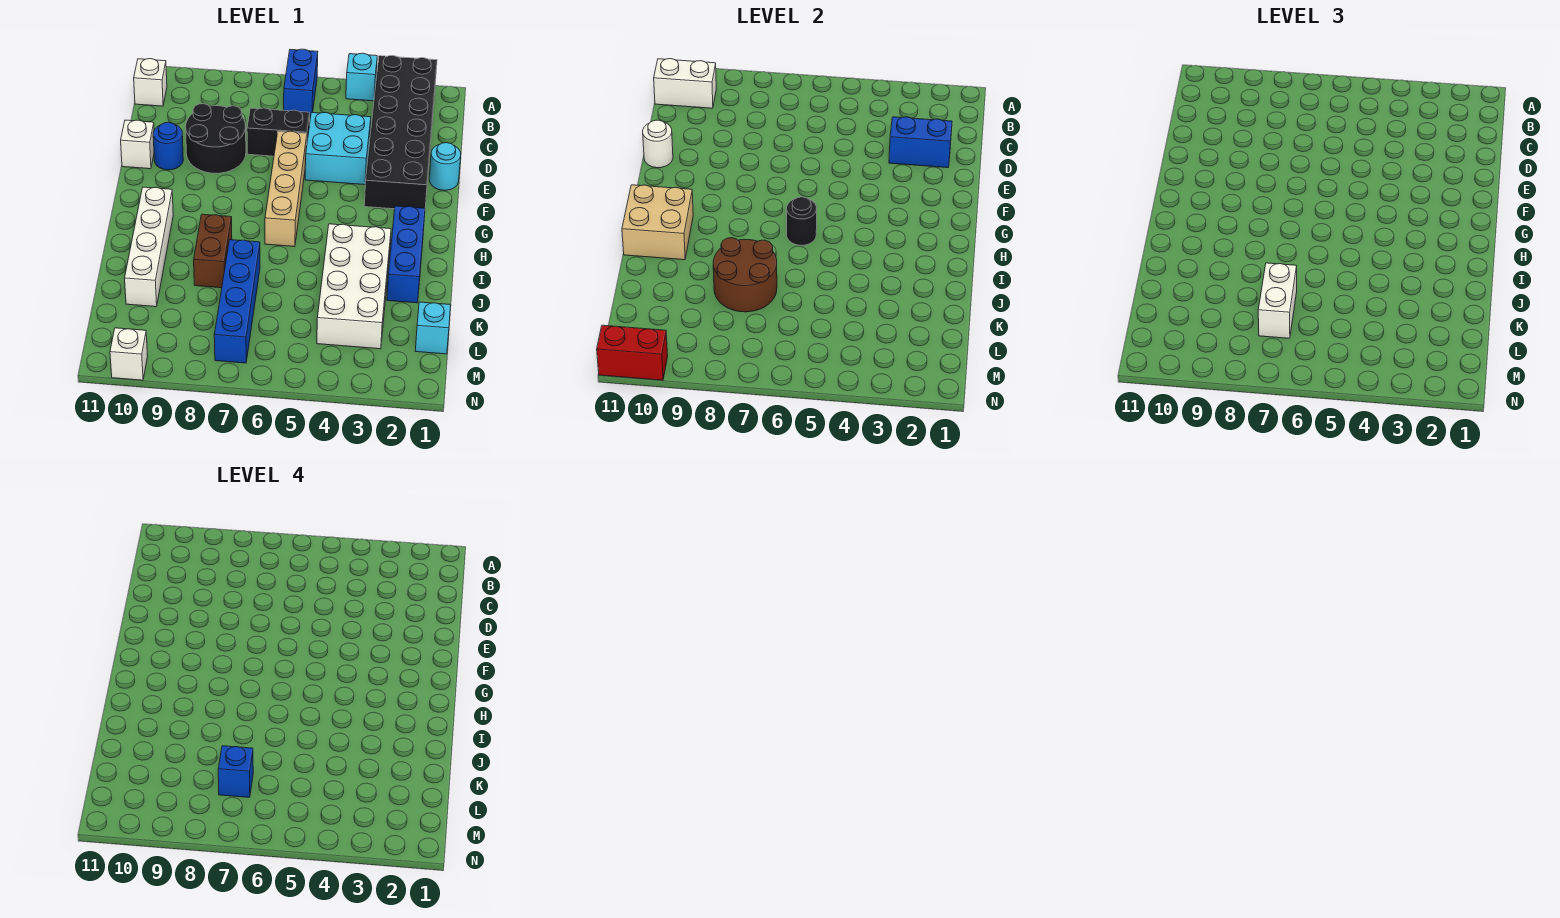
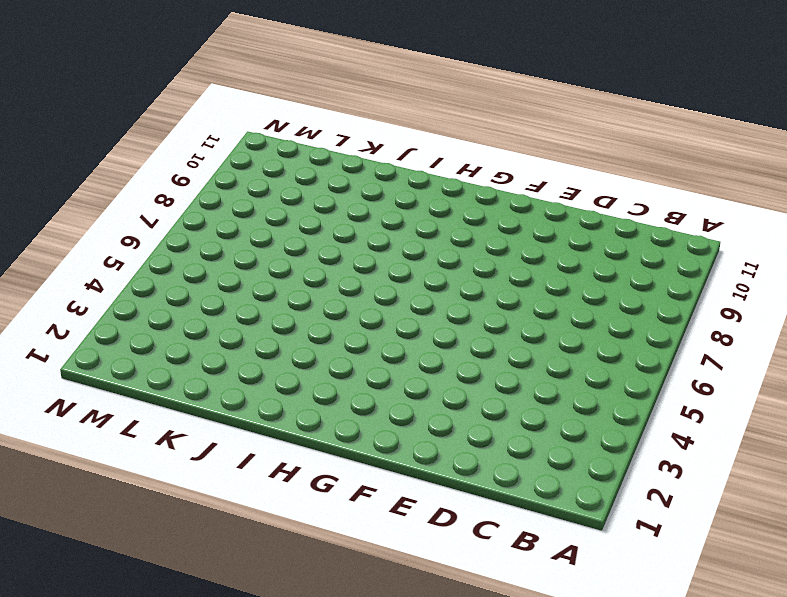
none -> black brick A2:F3 level 1
none -> cyan brick A4 level 1
none -> blue brick A6:B6 level 1

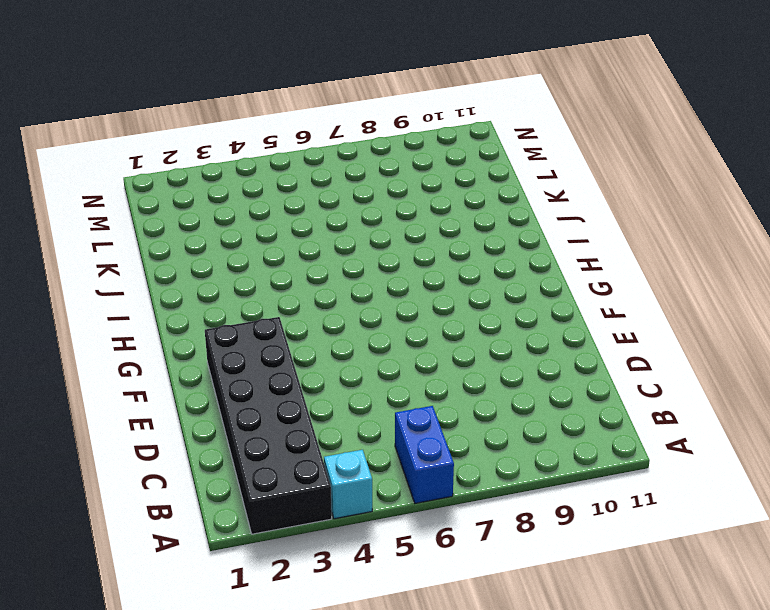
none -> white brick B11 level 1
none -> cyan brick D4:E5 level 1
none -> black brick D6:D7 level 1

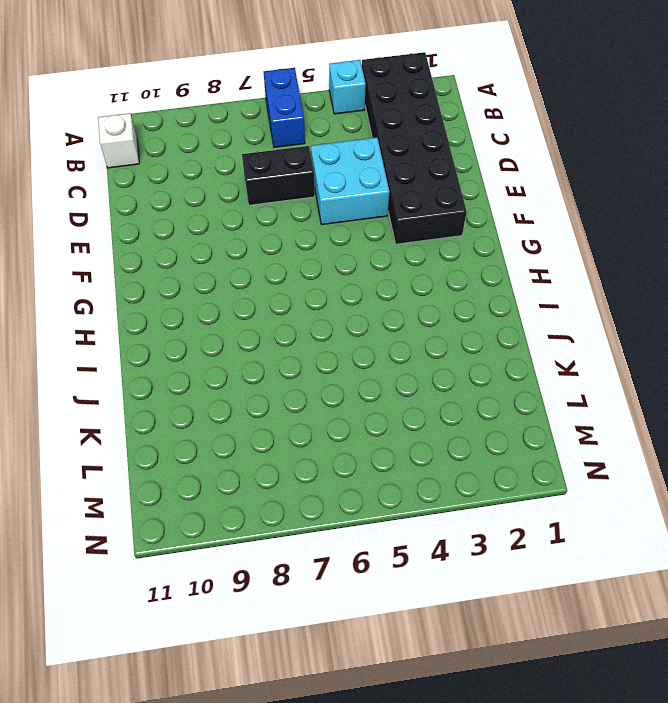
none -> black round brick D8:E9 level 1
none -> cyan round brick E1 level 1
none -> tan brick E6:H6 level 1

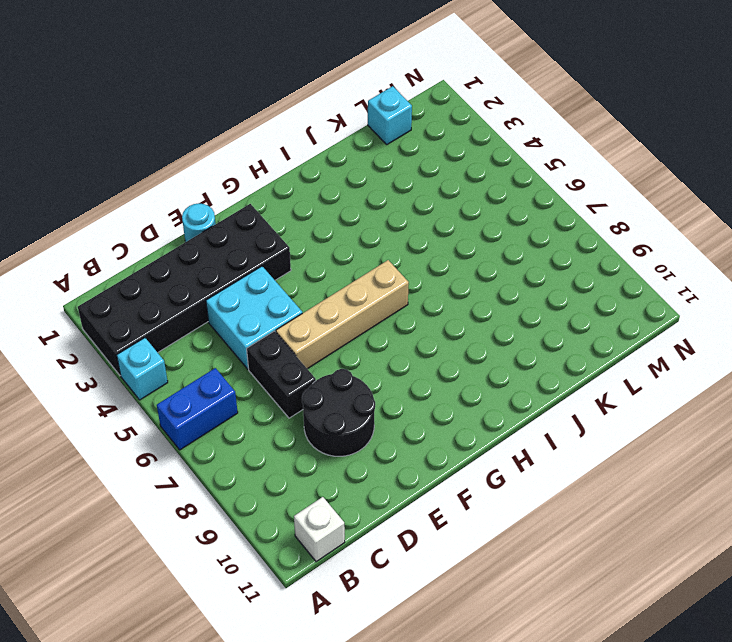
none -> blue round brick E10 level 1
none -> white brick E11 level 1
none -> blue brick H2:J2 level 1

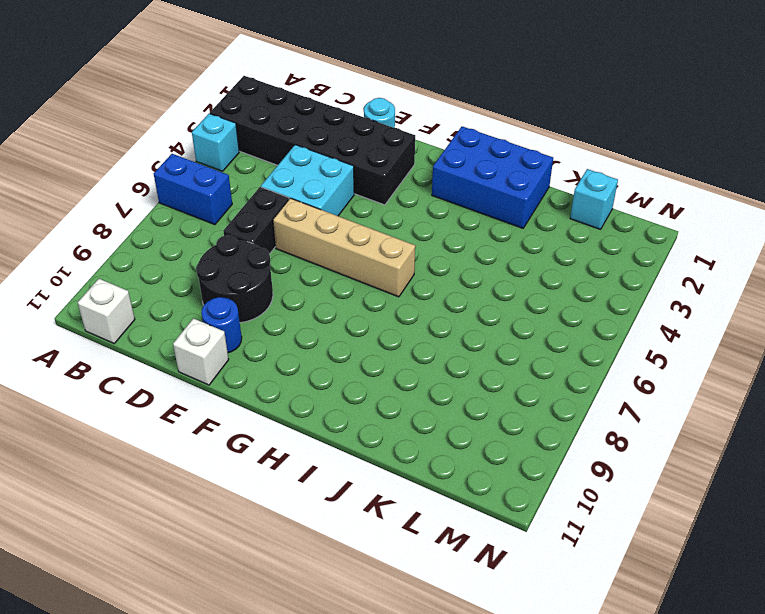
blue brick H1:J2 level 1 -> blue brick H2:J2 level 1
none -> white brick H10:K10 level 1
none -> white brick I3:L4 level 1
none -> brown brick I8:J8 level 1

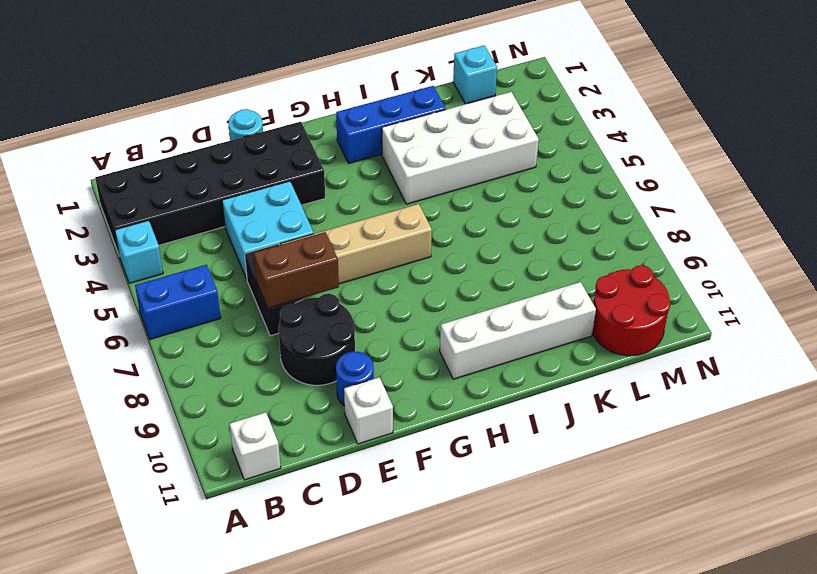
brown brick D7:E7 level 2 -> brown brick I8:J8 level 1
red round brick L10:M11 level 1 -> none
none -> blue brick J7:M7 level 1
none -> white brick N10 level 1
none -> white brick B10:B11 level 2

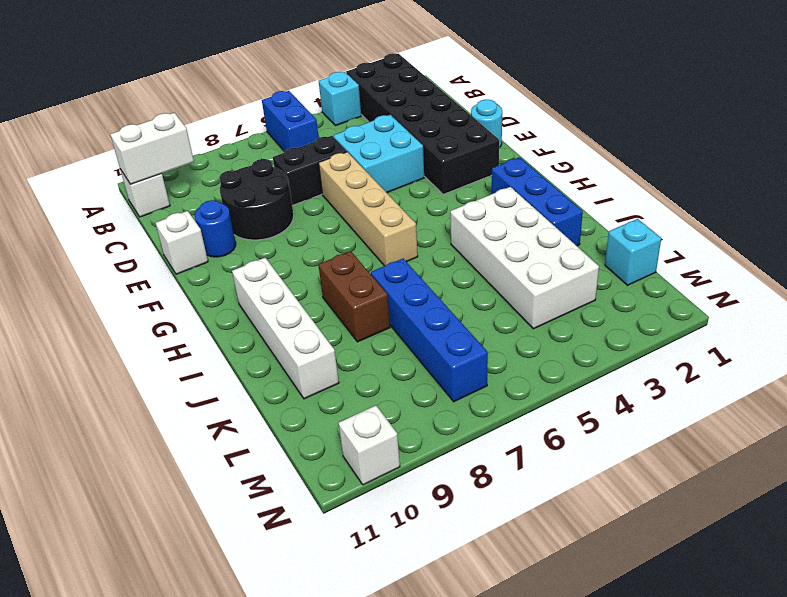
none -> blue brick D2:D3 level 2
none -> white round brick E11 level 2
none -> black round brick H6 level 2

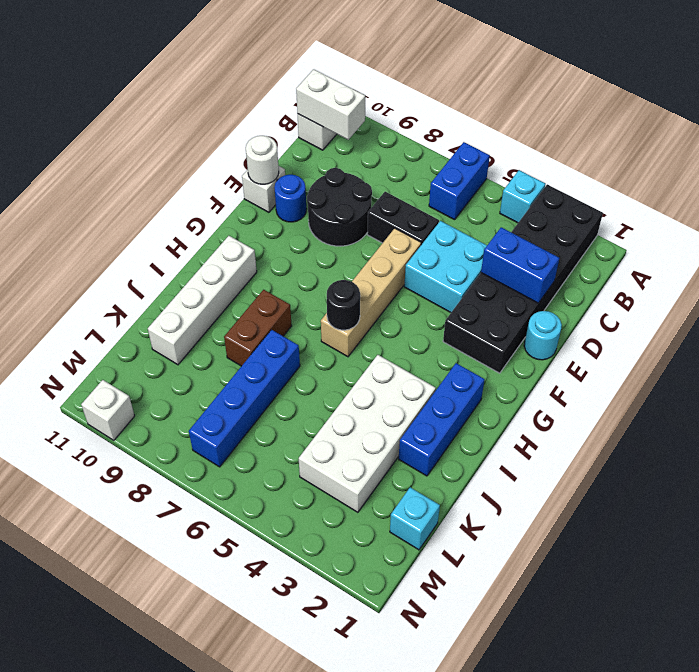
none -> tan brick H10:I11 level 2
none -> brown round brick J7:K8 level 2
none -> red brick N10:N11 level 2

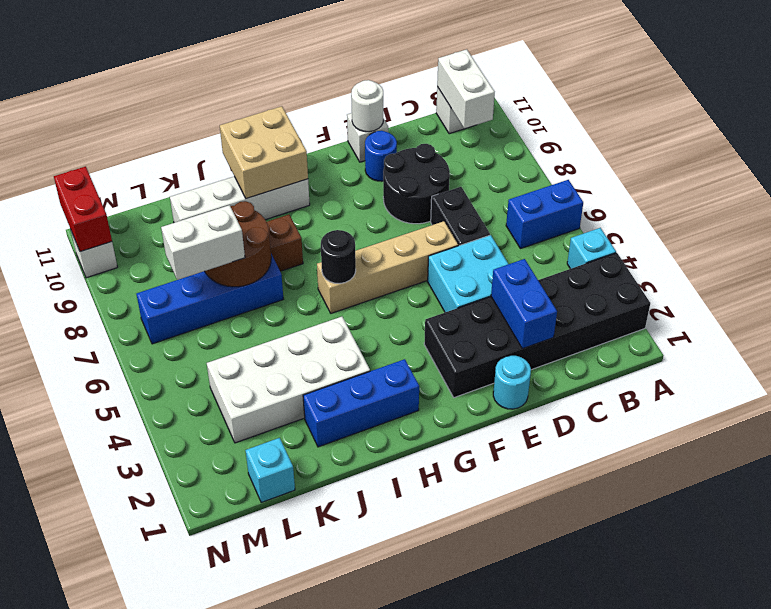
none -> blue brick L7 level 4

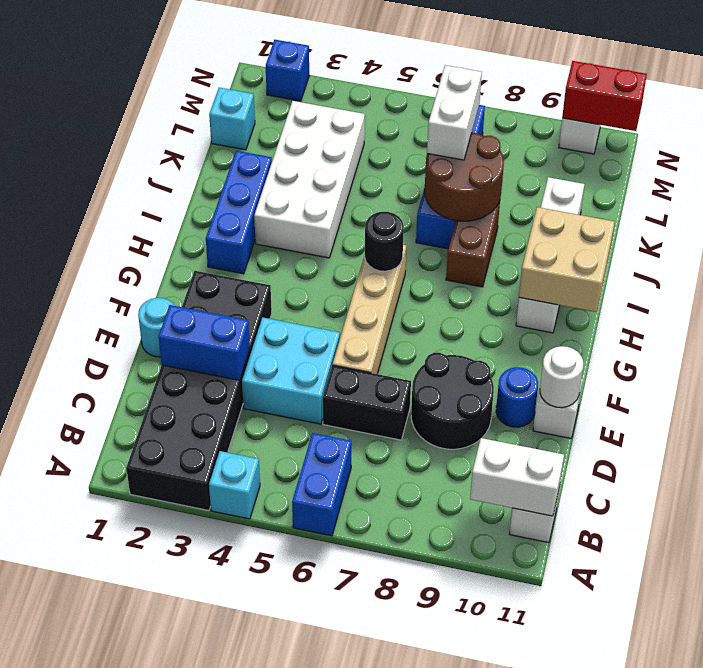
blue brick N2 level 1 -> blue brick L7 level 4

